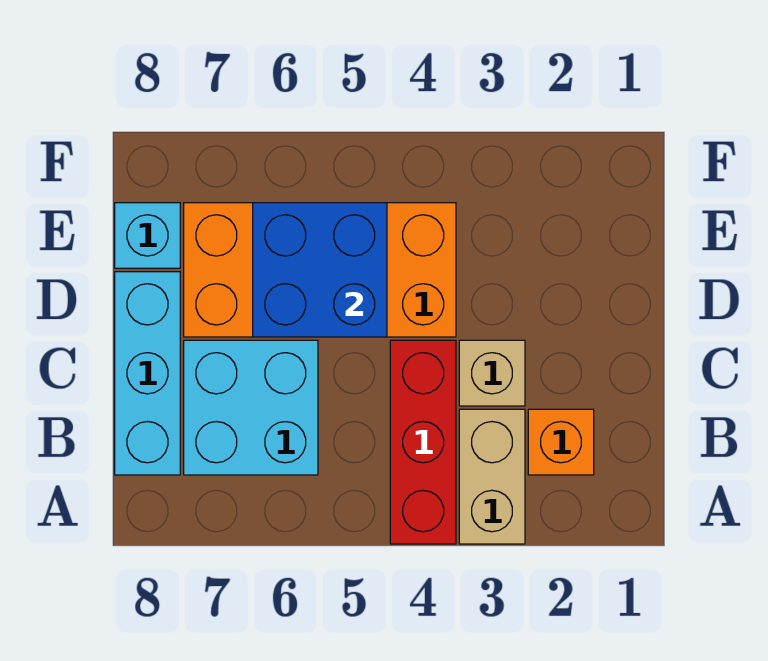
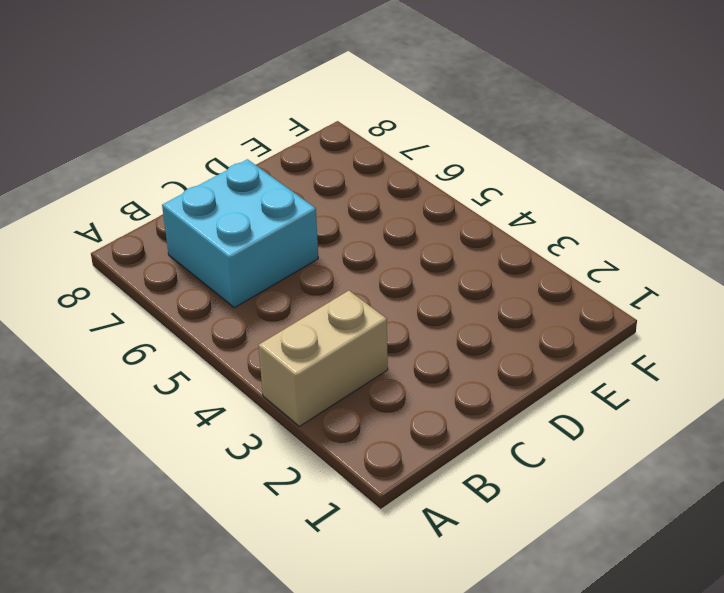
none -> red brick A4:C4 level 1
none -> orange brick B2 level 1

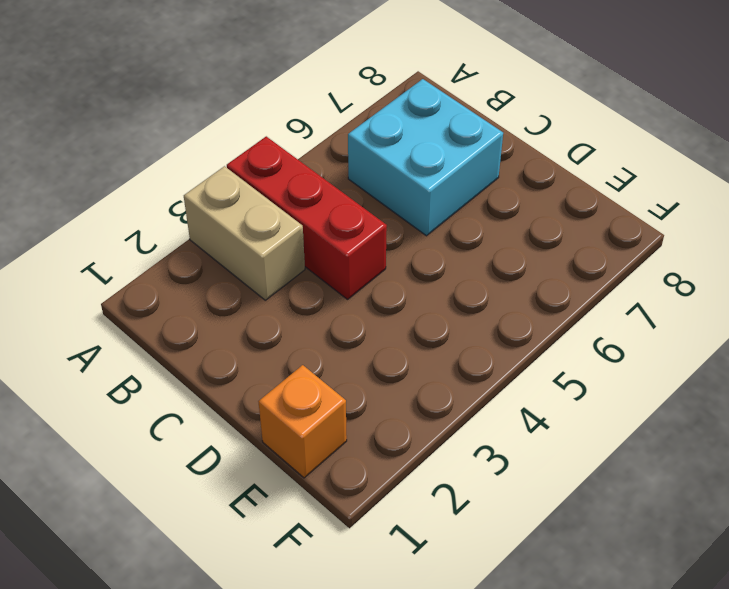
orange brick E1 level 1 -> orange brick B2 level 1
none -> cyan brick B8:D8 level 1
none -> tan brick C3 level 1

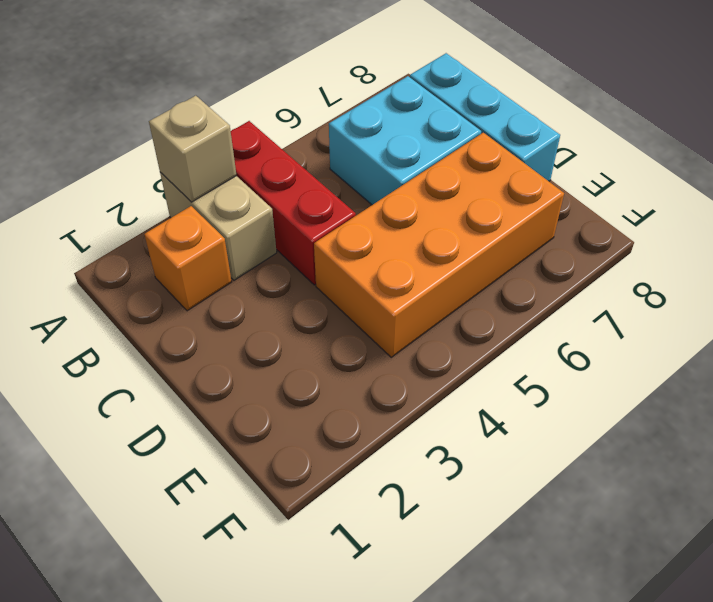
tan brick A3 level 2 -> tan brick C3 level 1
none -> cyan brick E8 level 1
none -> blue brick D5:E6 level 2

